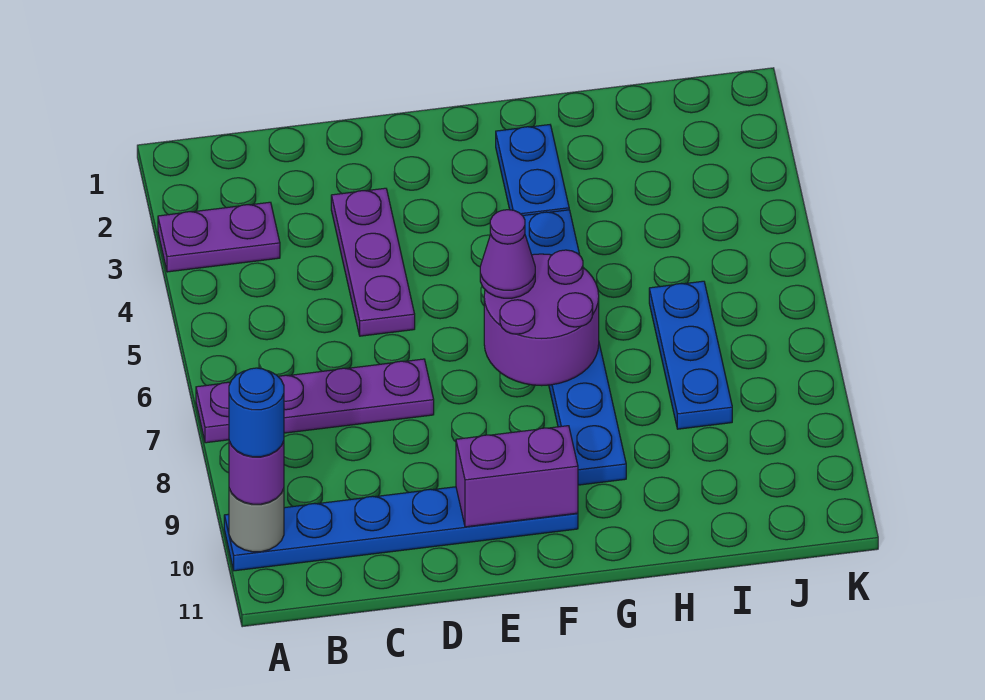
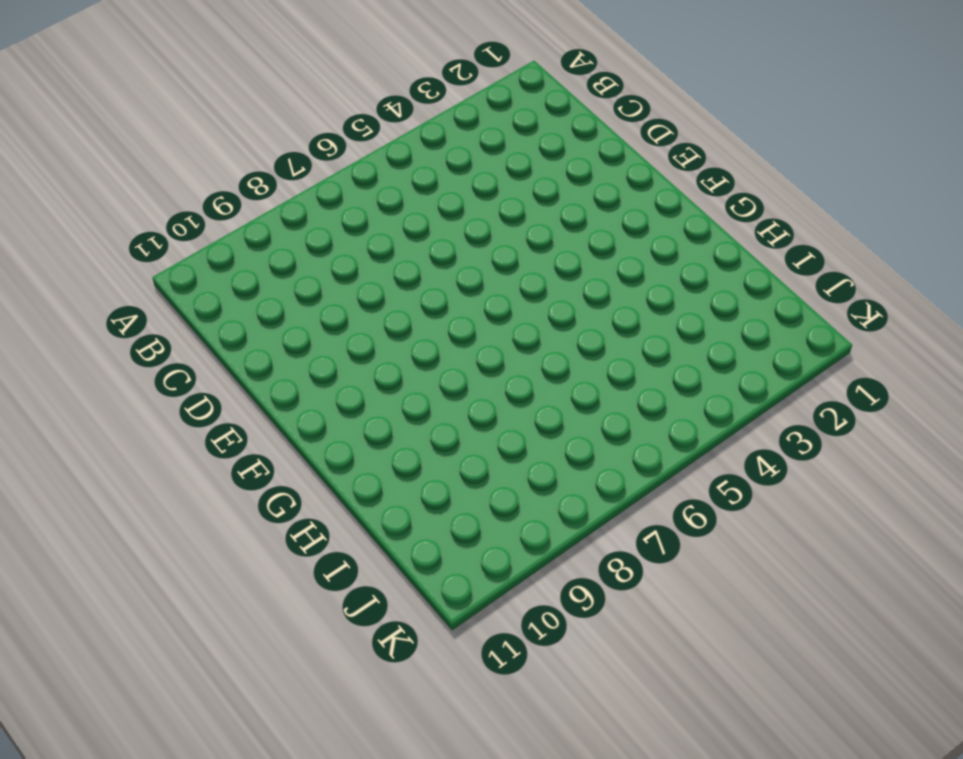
none -> purple plate A3:B3 level 1
none -> purple plate A7:D7 level 1
none -> blue plate A10:F10 level 1

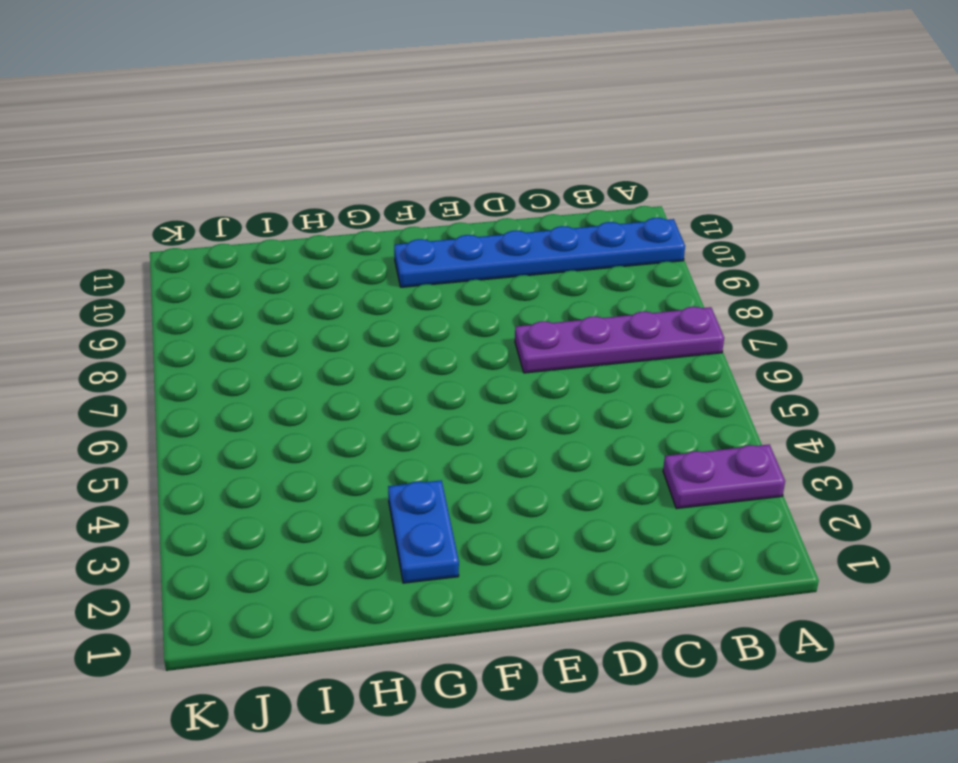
none -> purple plate D3:D5 level 1
none -> blue plate G4:G9 level 1
none -> blue plate I6:I8 level 1

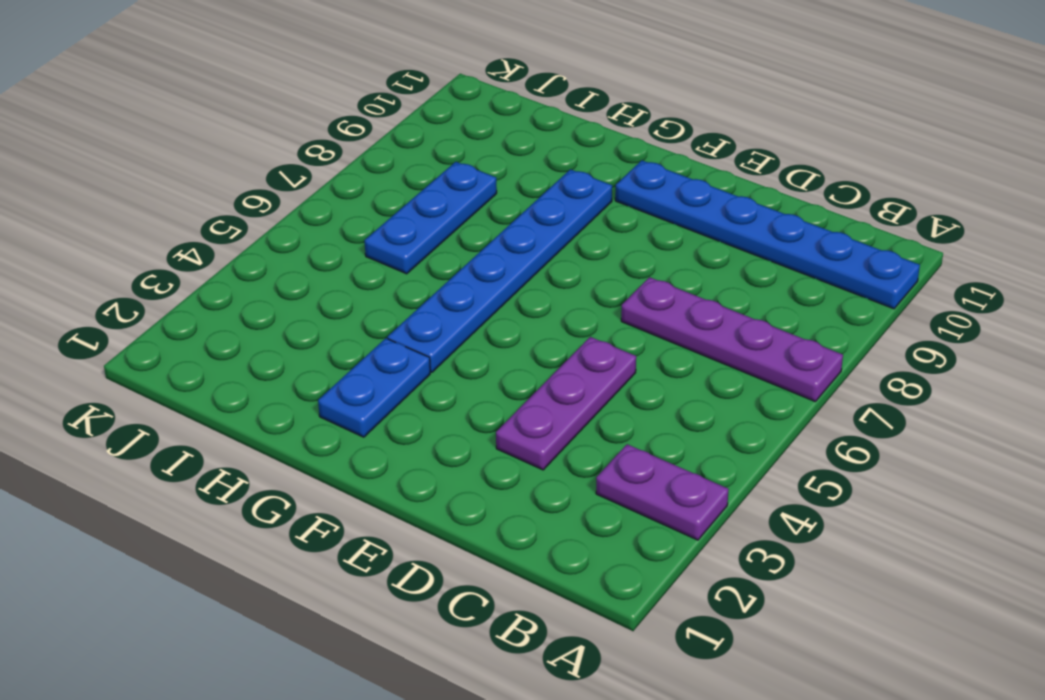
none -> grey round brick A10 level 2
none -> purple brick E10:F10 level 2
none -> purple round brick F6:G7 level 2

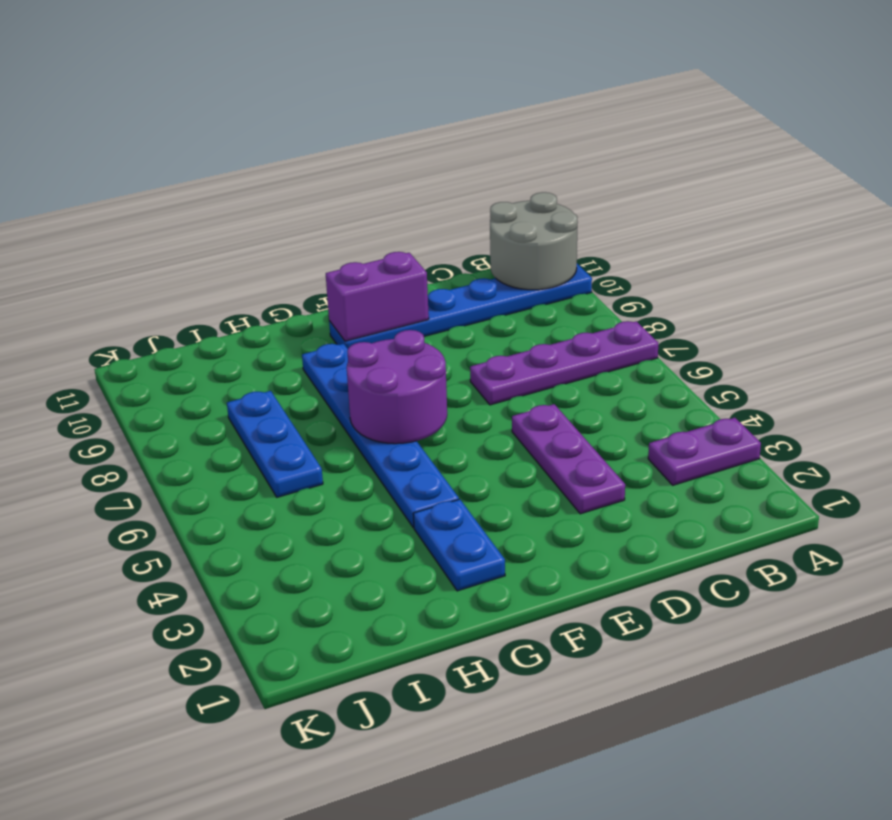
grey round brick A10:B11 level 2 -> grey round brick A10 level 2
none -> purple round brick A10 level 3
none -> purple cone F6 level 3
none -> blue round brick A10 level 4

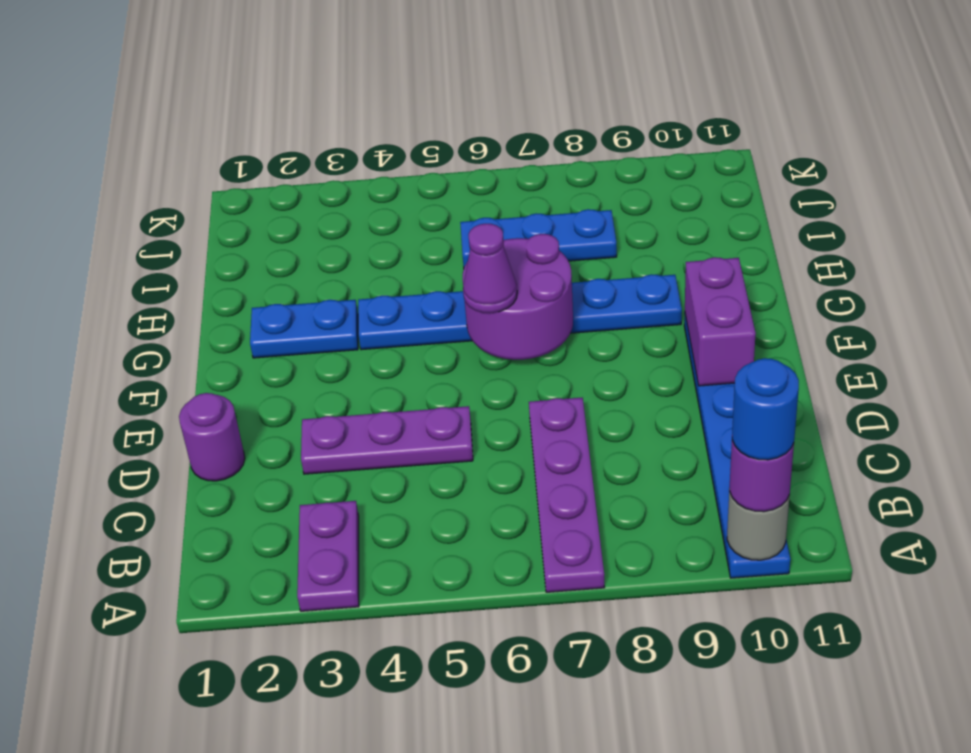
purple round brick D1 level 1 -> none

